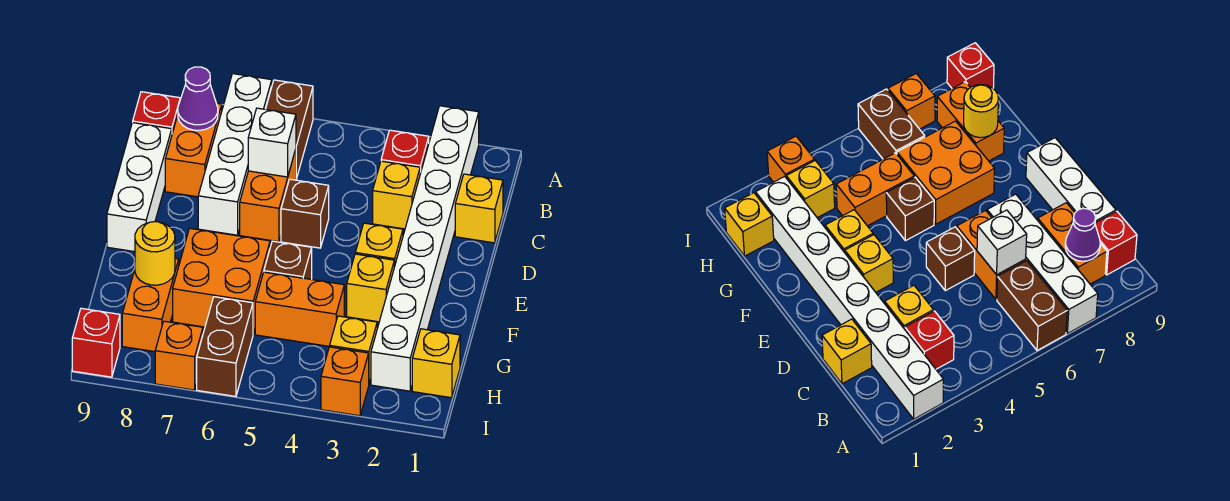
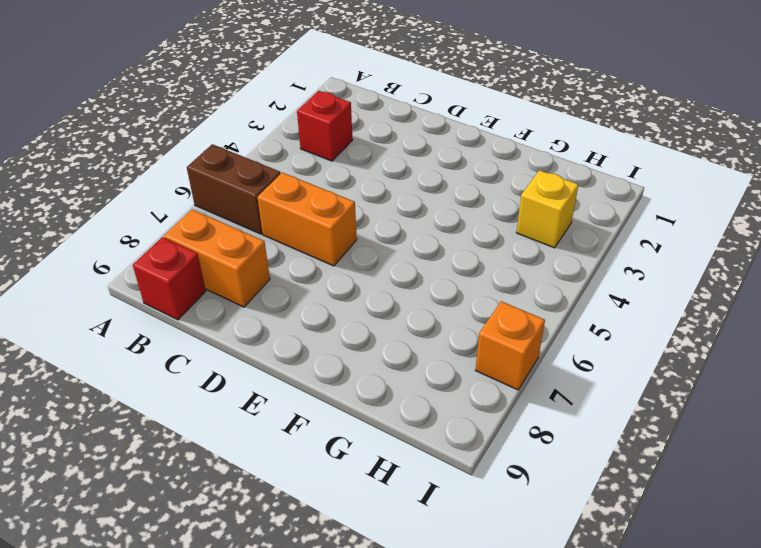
none -> white brick A2:H2 level 1
none -> white brick A7:D7 level 1
none -> yellow brick C1 level 1

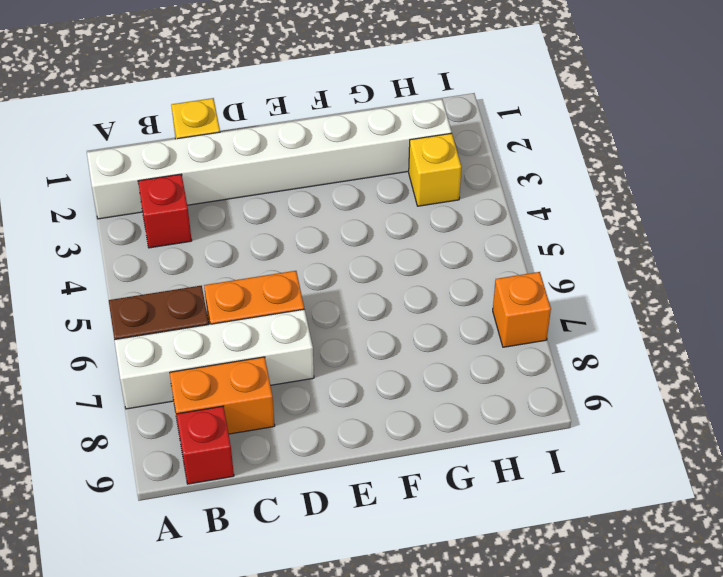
none -> yellow brick C3 level 1
none -> white brick C9:E9 level 1
none -> brown brick D5 level 1

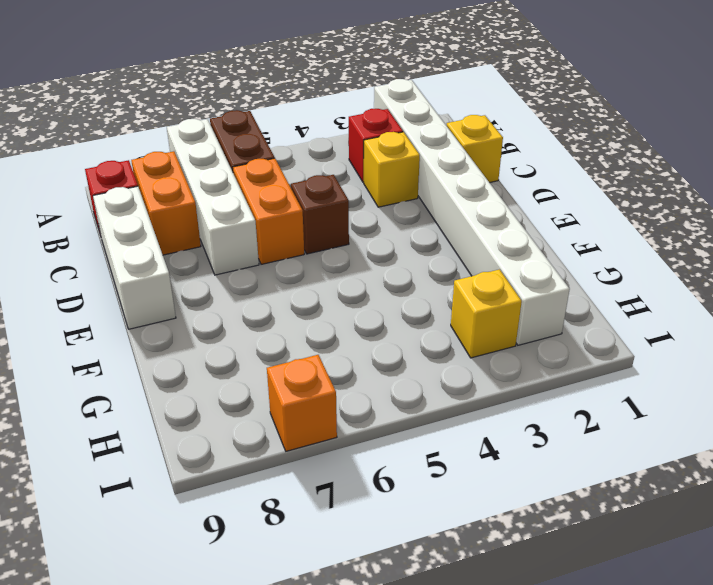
none -> yellow brick E3 level 1
none -> yellow brick F3 level 1
none -> brown brick F5 level 1

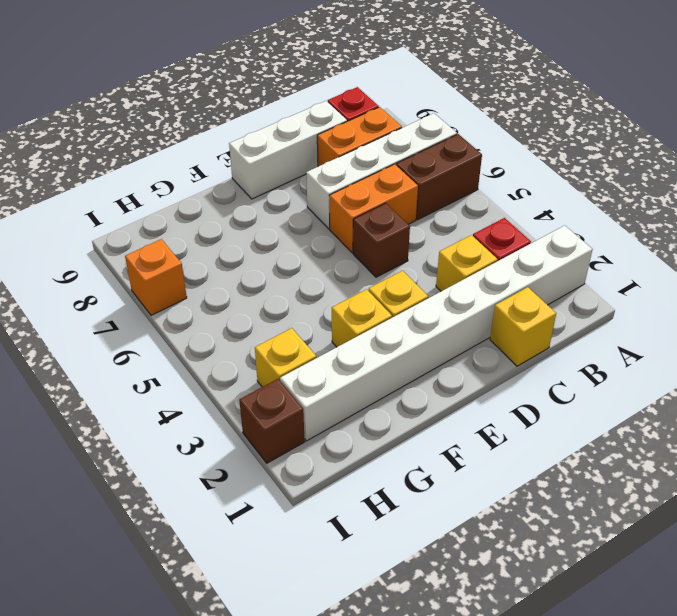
brown brick I2 level 1 -> brown brick F5 level 1
none -> orange brick F6:G7 level 1
none -> orange brick G4:G5 level 1
none -> orange brick G8:H8 level 1

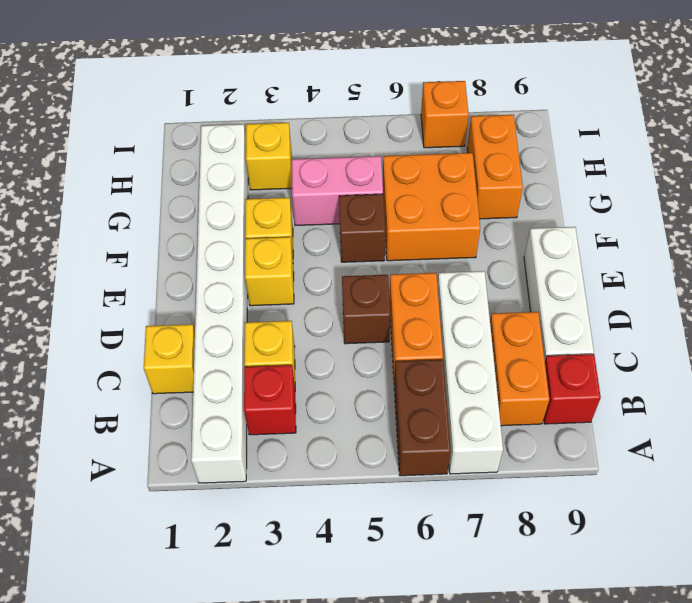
pink brick G4:G5 level 1 -> orange brick G4:G5 level 1
none -> yellow brick H1 level 1
none -> brown brick H6:I6 level 1
none -> orange brick I3 level 1

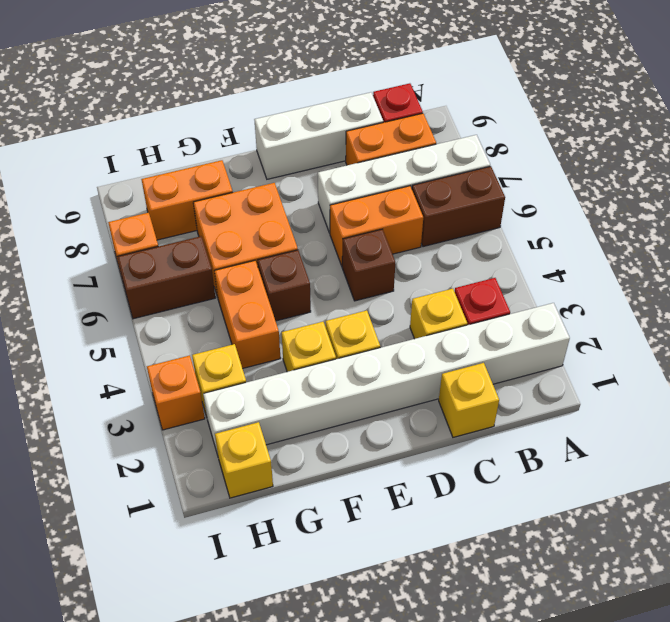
none -> red brick I9 level 1
none -> purple cone B8 level 2
none -> white brick C6 level 2

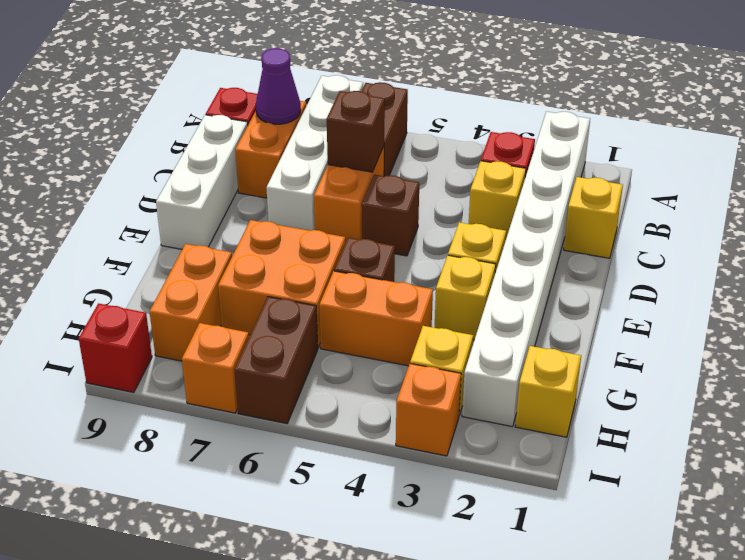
brown brick C6 level 2 -> white brick C6 level 2
none -> yellow round brick G8 level 2

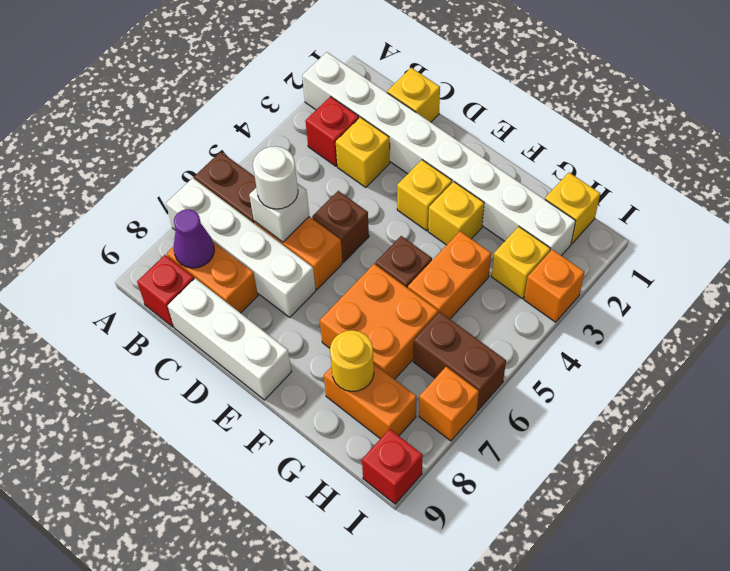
white round brick C6 level 3 -> none

